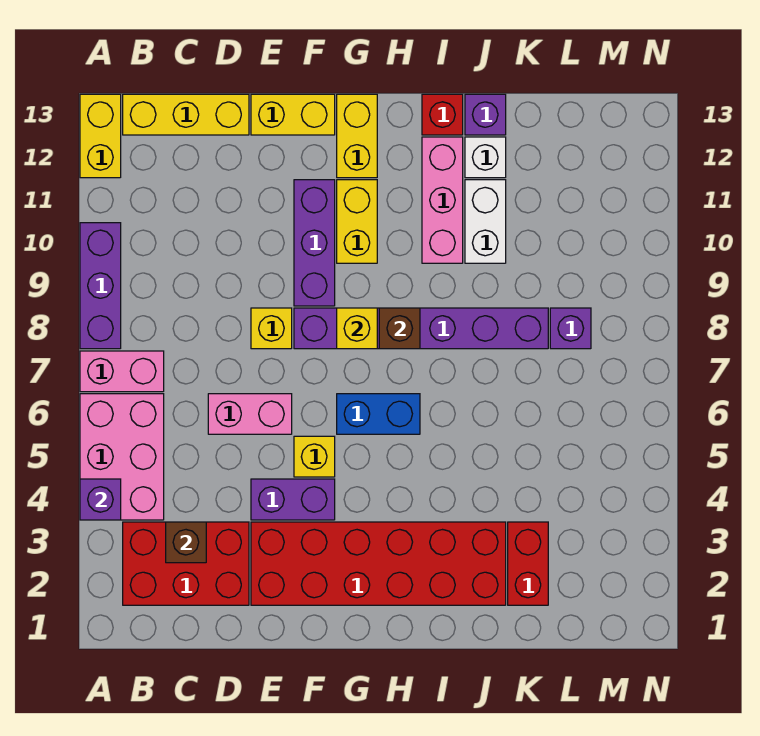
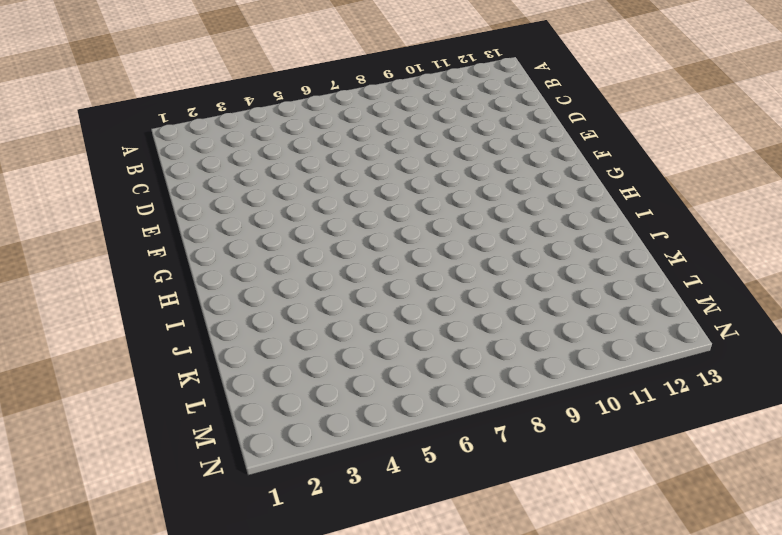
none -> pink brick A4:B6 level 1
none -> pink brick A7:B7 level 1
none -> purple brick A8:A10 level 1

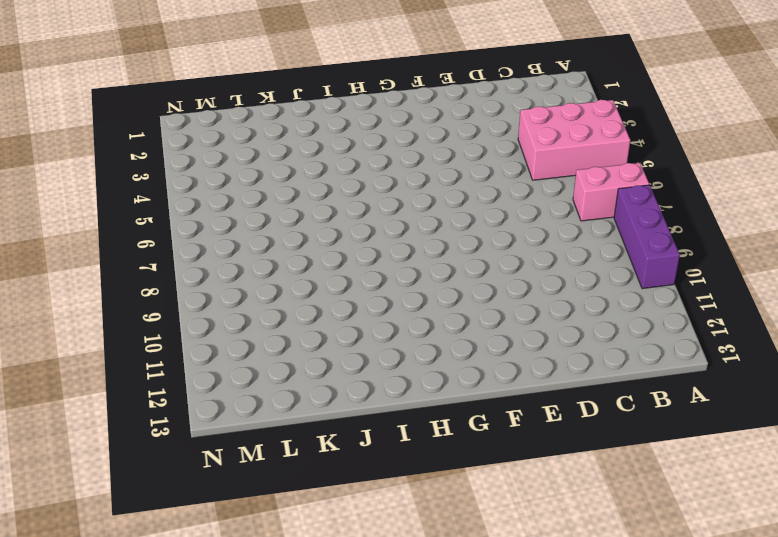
pink brick A4:C5 level 1 -> pink brick A4:B6 level 1
none -> yellow brick A12:A13 level 1
none -> red brick B2:D3 level 1
none -> yellow brick B13:D13 level 1

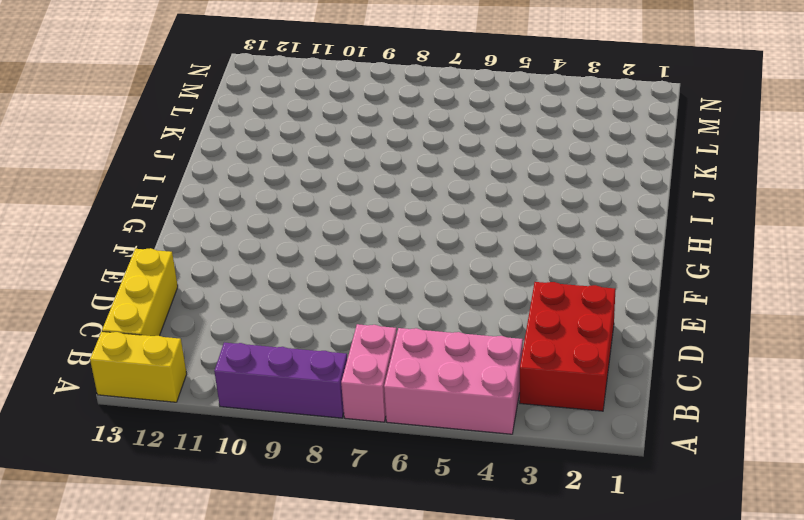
none -> pink brick D6:E6 level 1
none -> red brick E2:J3 level 1
none -> purple brick E4:F4 level 1

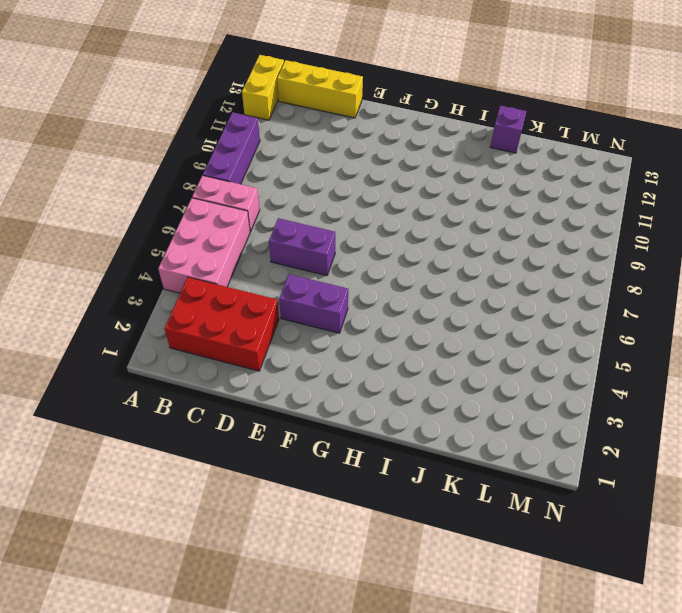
purple brick D6:E6 level 1 -> pink brick D6:E6 level 1
none -> red brick E2:J3 level 1
none -> yellow brick E8 level 1
none -> yellow brick E13:F13 level 1

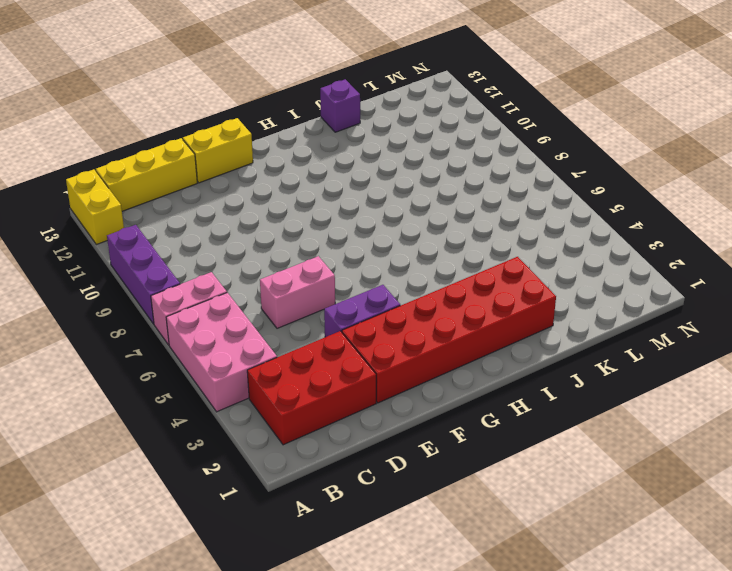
none -> yellow brick E8 level 1
none -> yellow brick F5 level 1
none -> purple brick F8:K8 level 1

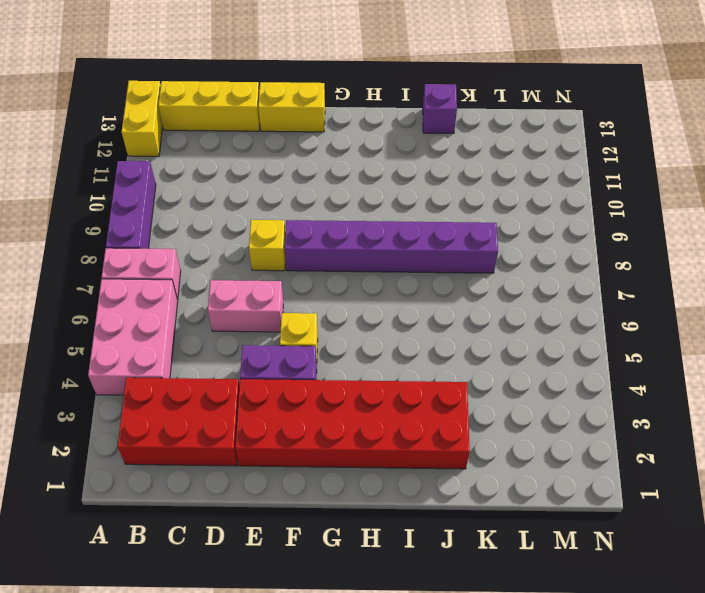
none -> purple brick F9:F11 level 1
none -> blue brick G6:H6 level 1
none -> yellow brick G10:G11 level 1

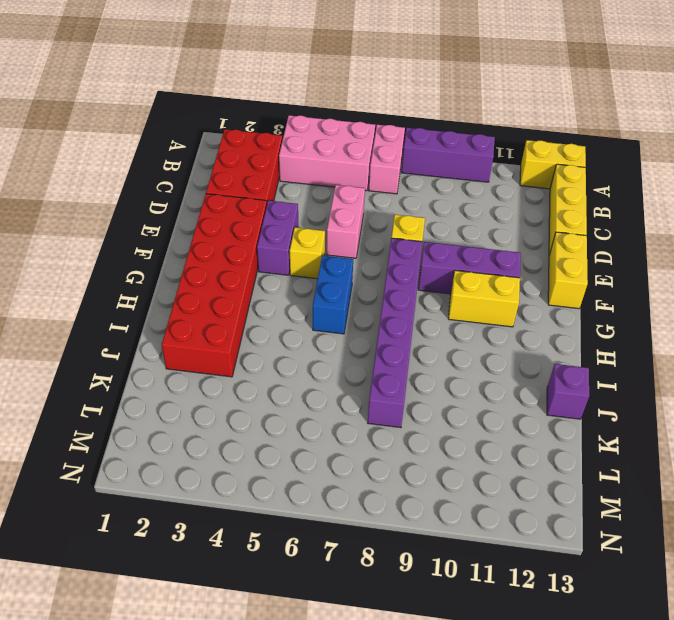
none -> yellow brick G12:G13 level 1
none -> pink brick I10:I12 level 1
none -> red brick I13 level 1

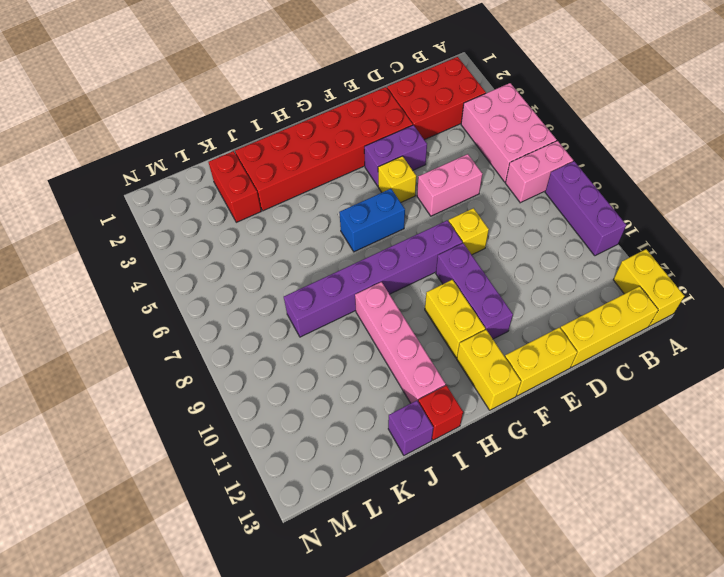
pink brick I9:I12 level 1 -> pink brick I10:I12 level 1
none -> white brick J10:J11 level 1
none -> white brick J12 level 1
none -> purple brick L8 level 1

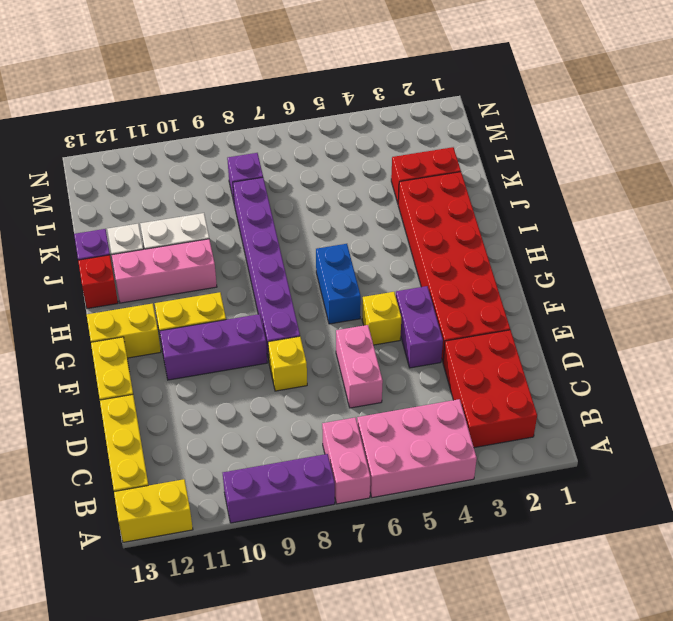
none -> purple brick A4 level 2
none -> brown brick C3 level 2
none -> yellow brick G8 level 2

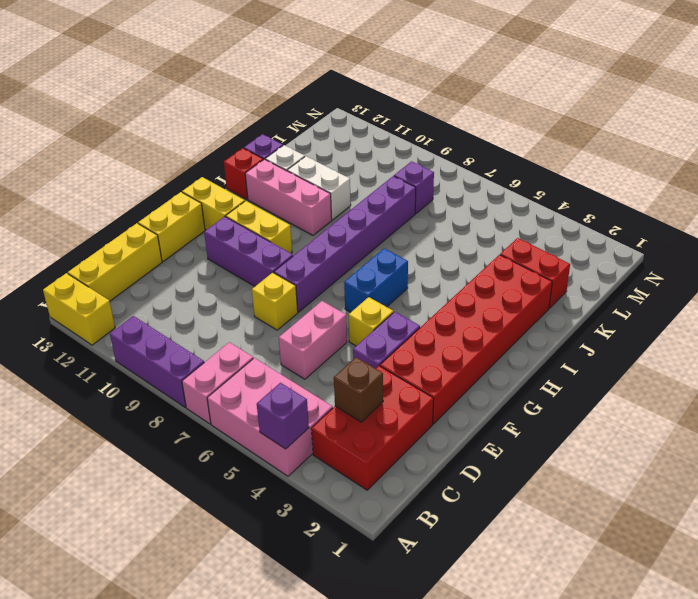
none -> yellow brick G8 level 2
none -> brown brick H8 level 2

